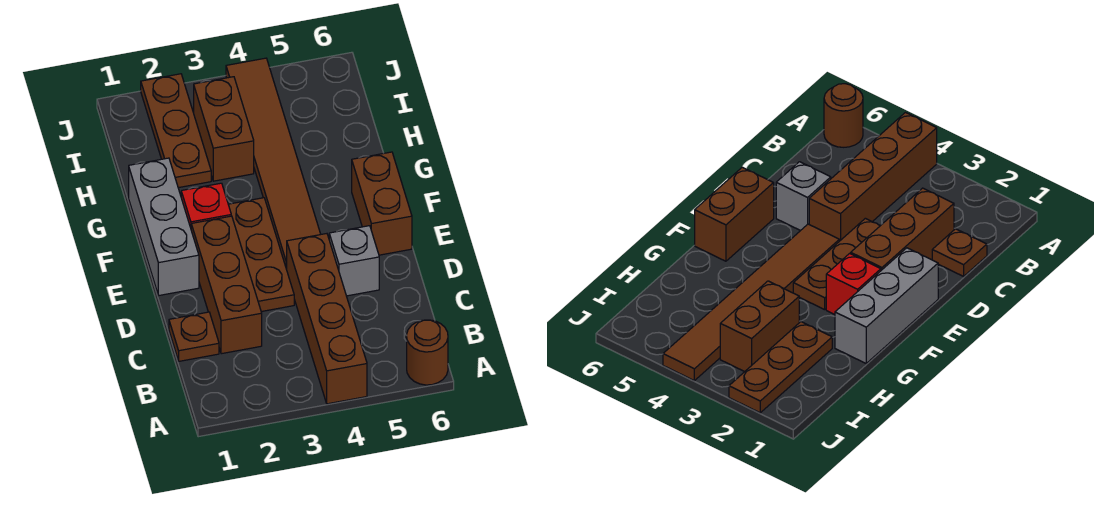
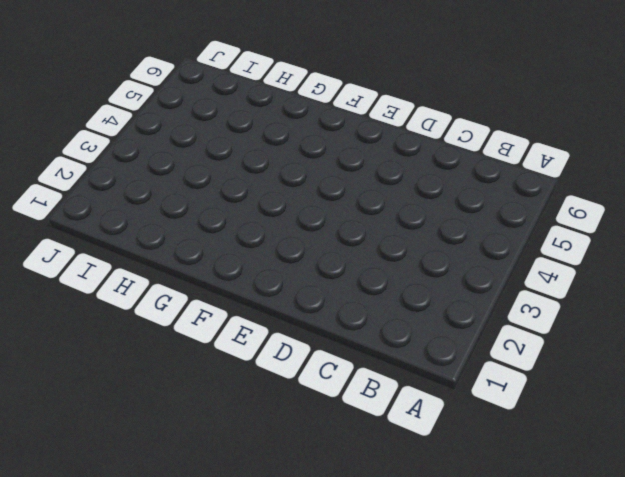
none -> brown brick A4:D4 level 1
none -> brown round brick A6 level 1
none -> brown plate C1 level 1

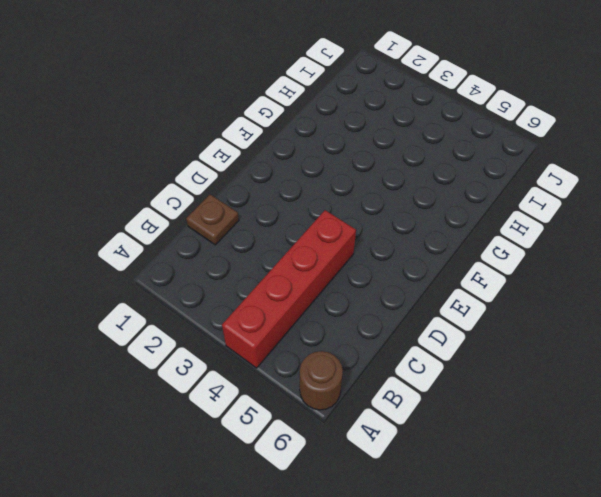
red brick A4:D4 level 1 -> brown brick A4:D4 level 1
none -> brown brick C2:E2 level 1
none -> brown plate D3:F3 level 1
none -> grey brick D5 level 1

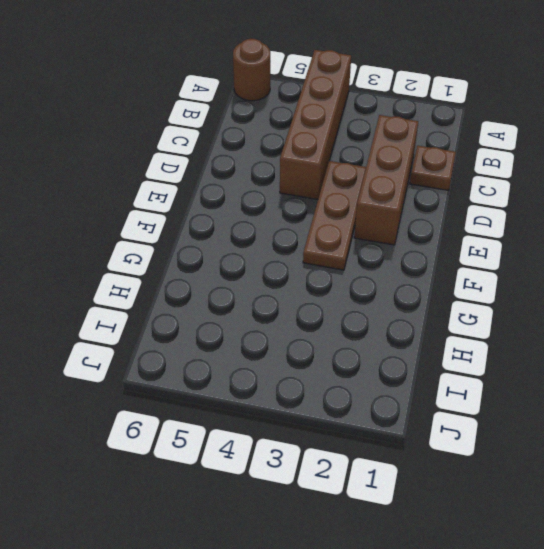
none -> grey brick D5 level 1
none -> grey brick E1:G1 level 1
none -> brown tile E4:J4 level 1

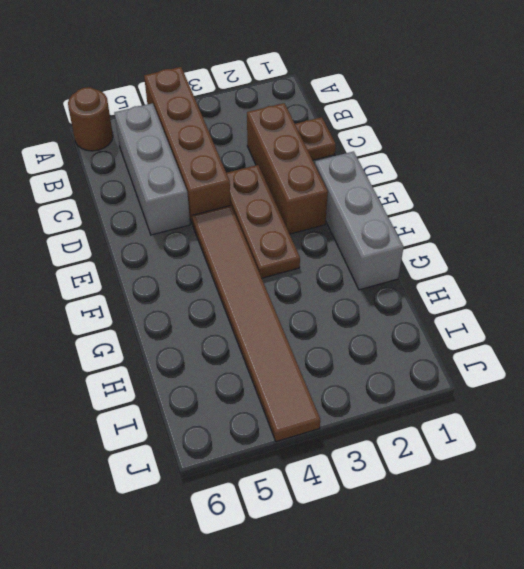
grey brick B5:D5 level 1 -> grey brick D5 level 1
none -> brown brick E6:F6 level 1
none -> red brick F2 level 1
none -> brown plate H2:J2 level 1

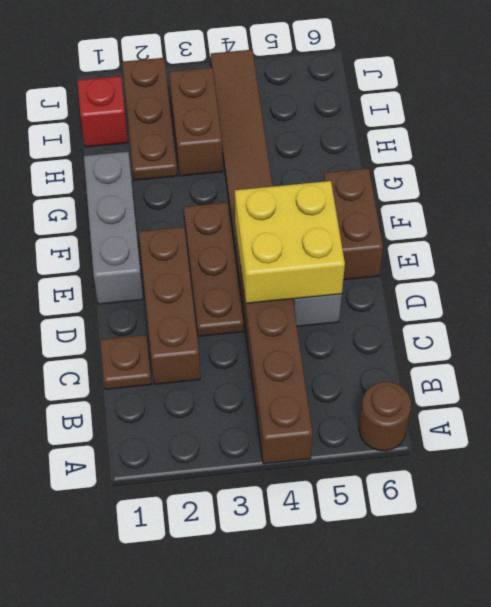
yellow brick D4:E5 level 2 -> none
red brick I1 level 1 -> red brick F2 level 1

